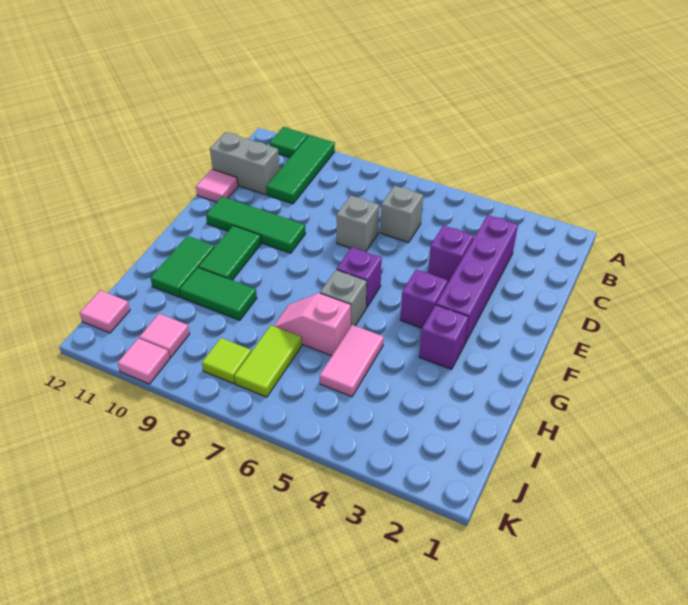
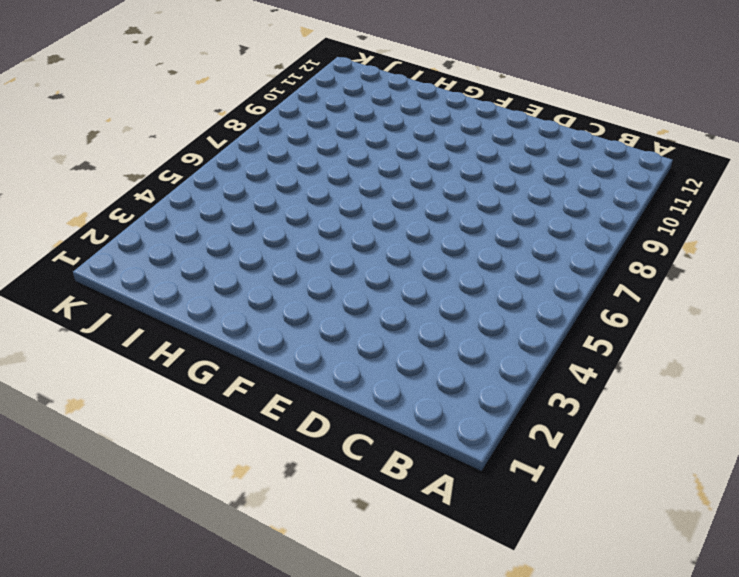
none -> green tile A10:C10 level 1
none -> green tile A11 level 1
none -> purple brick C3:F3 level 1

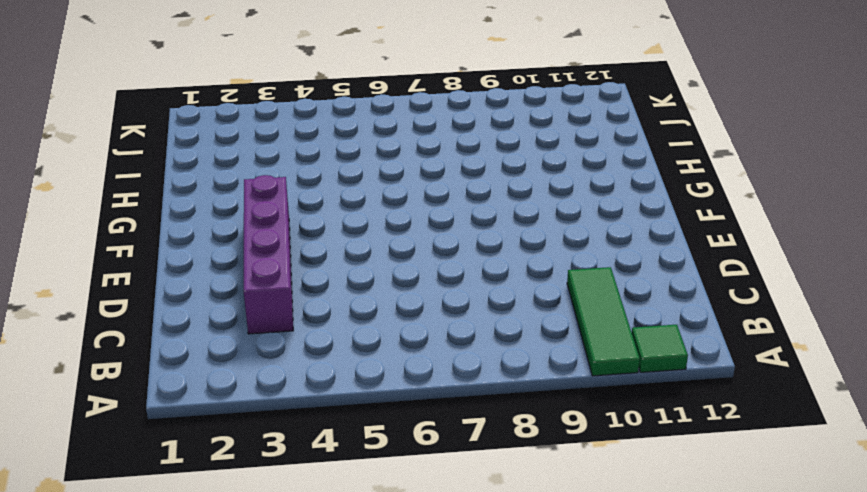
none -> grey brick C6 level 1
none -> grey brick C11:C12 level 1
none -> purple brick D4 level 1

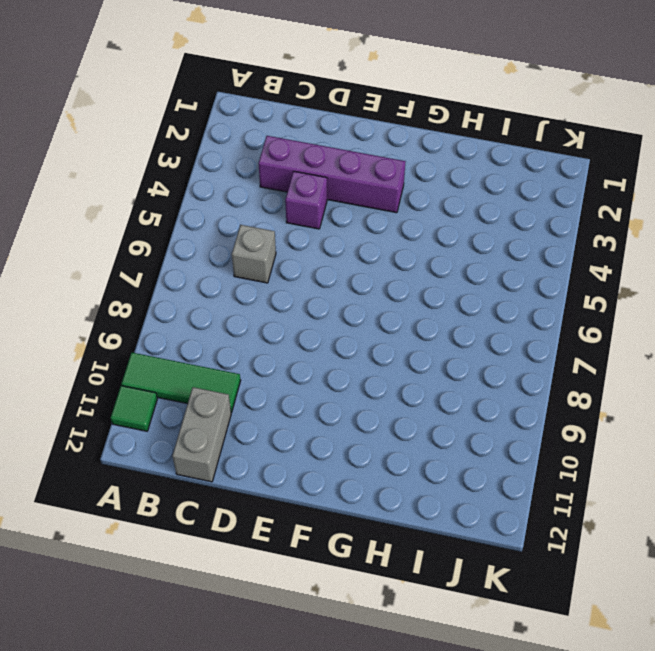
none -> grey brick D7 level 1
none -> pink tile D12 level 1
none -> green tile E9:E11 level 1

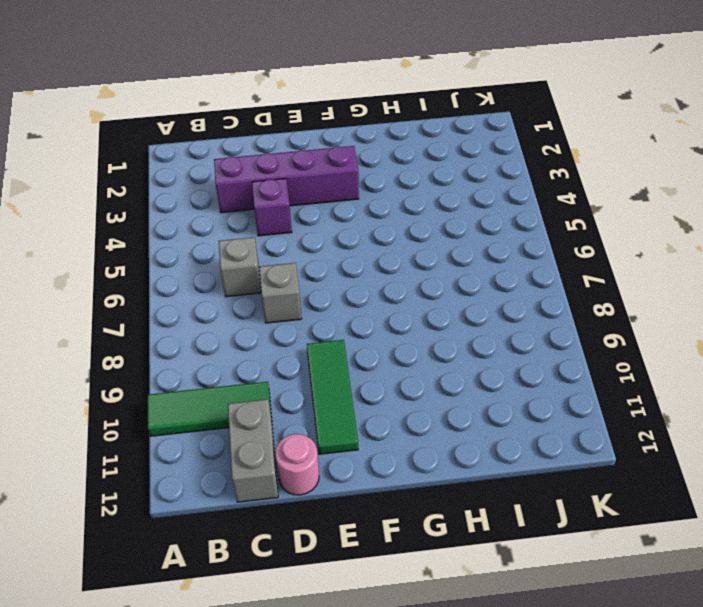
pink round brick D12 level 1 -> pink tile D12 level 1
none -> green tile A11 level 1
none -> purple brick F4 level 1
none -> purple brick F6 level 1

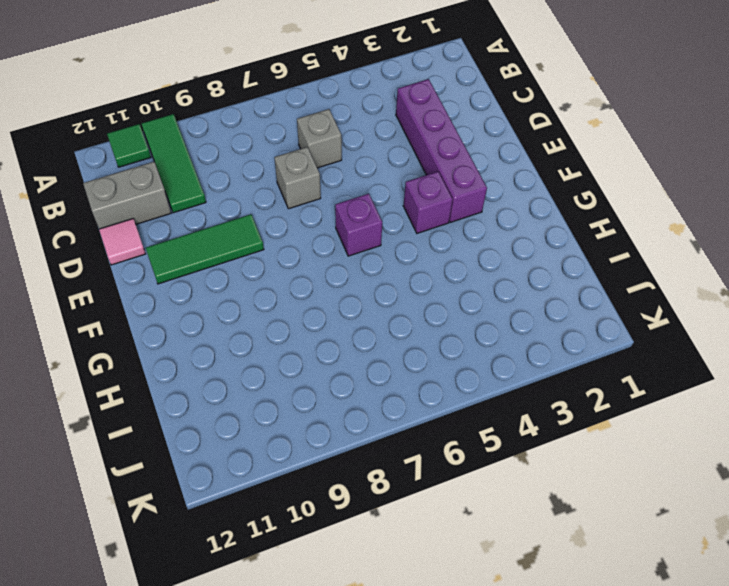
none -> purple brick D4 level 1
none -> green tile F10:G10 level 1
none -> purple brick G3 level 1

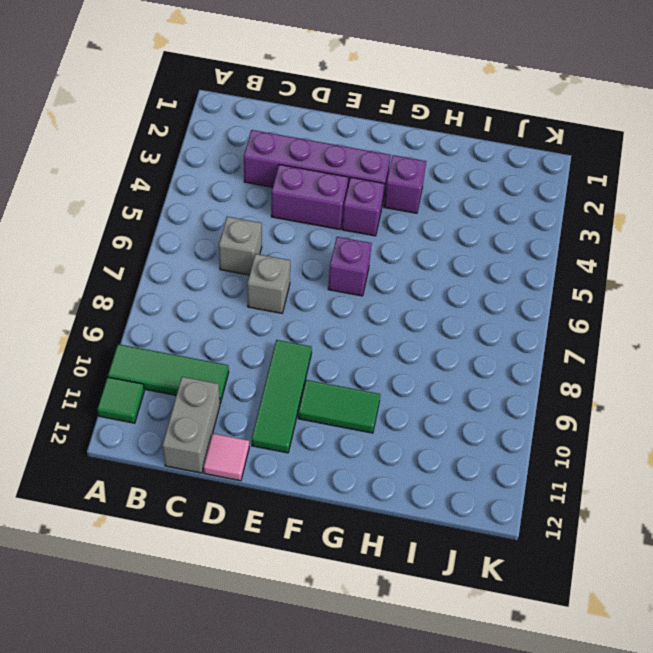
purple brick D4:E4 level 1 -> purple brick D4 level 1
none -> grey brick G6 level 1
none -> green tile G11:H11 level 1
none -> pink tile H5:I5 level 1

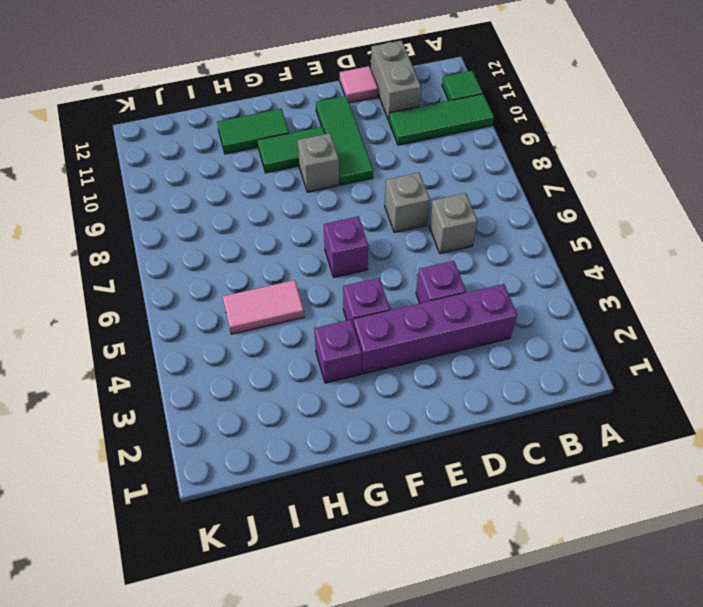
grey brick F9 level 1 -> grey brick G6 level 1
none -> pink slope H6:H7 level 1 top 6
none -> green tile H9:H10 level 1
none -> lime tile I7:J7 level 1

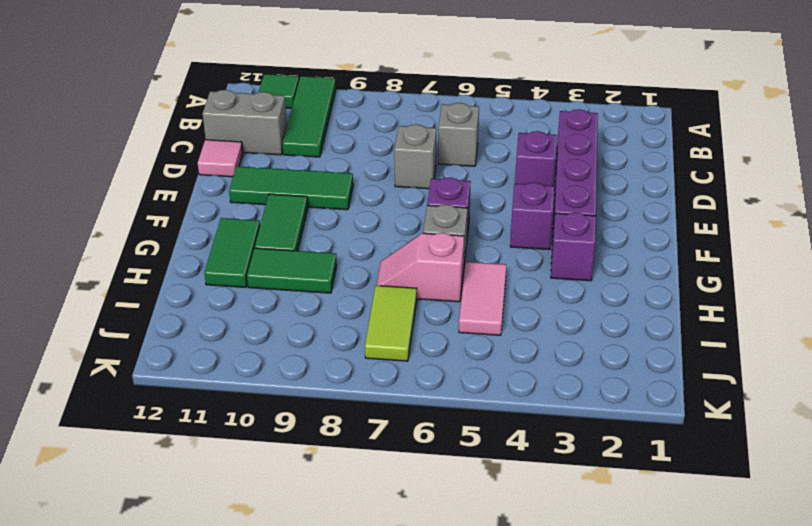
none -> lime tile J8 level 1
none -> pink tile J10 level 1
none -> pink tile J12 level 1

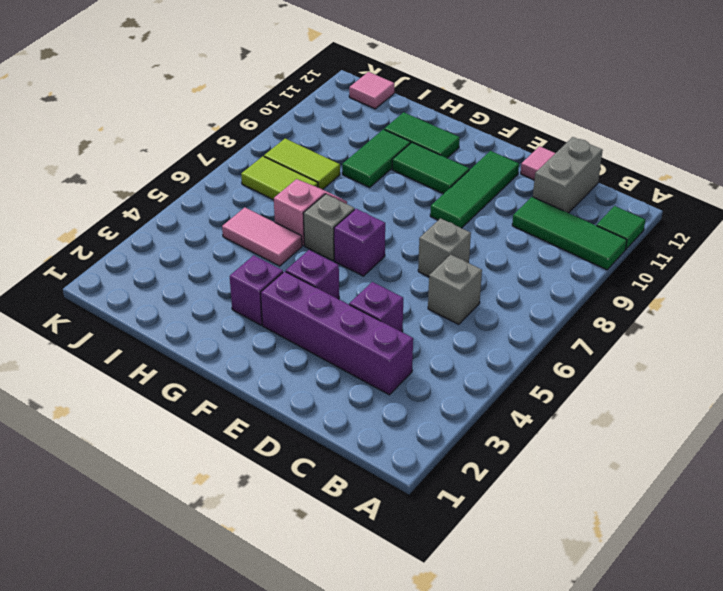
lime tile I8:J8 level 1 -> lime tile J8 level 1
none -> pink tile J10 level 1
none -> pink tile K10 level 1

